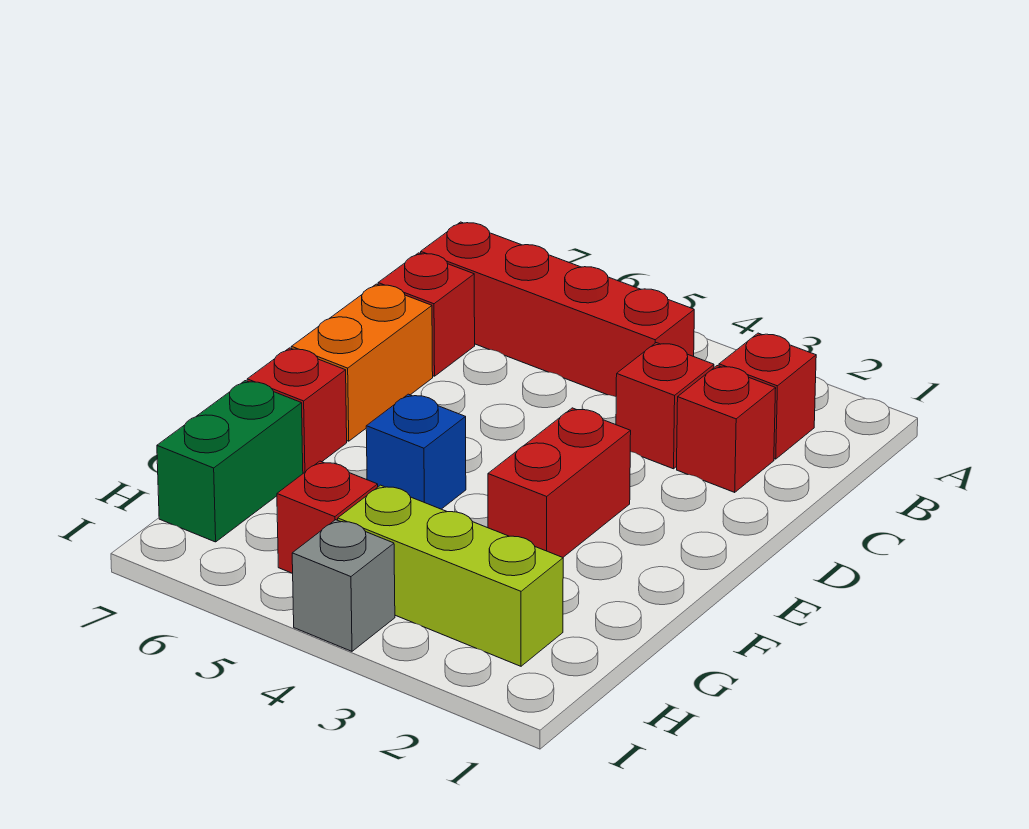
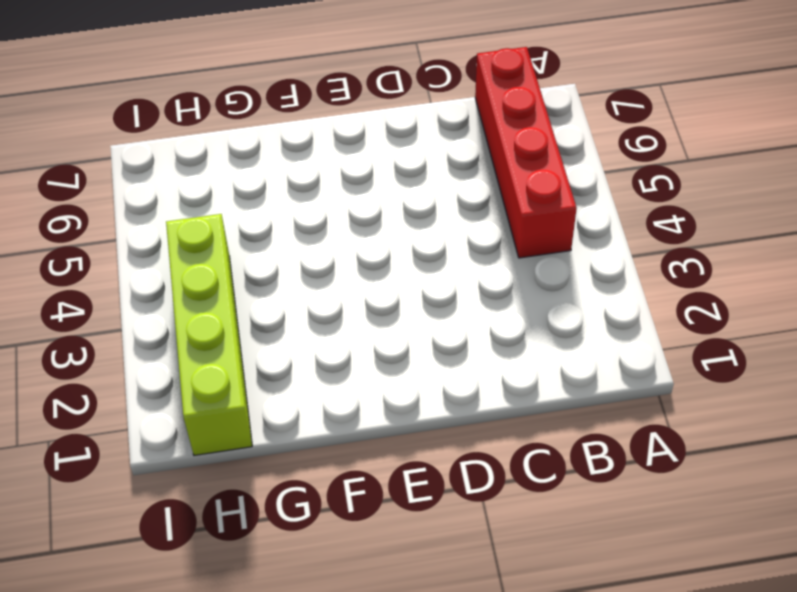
lime brick H1:H4 level 1 -> lime brick H2:H4 level 1
none -> red brick B2 level 1
none -> red brick C2 level 1
none -> red brick C3 level 1

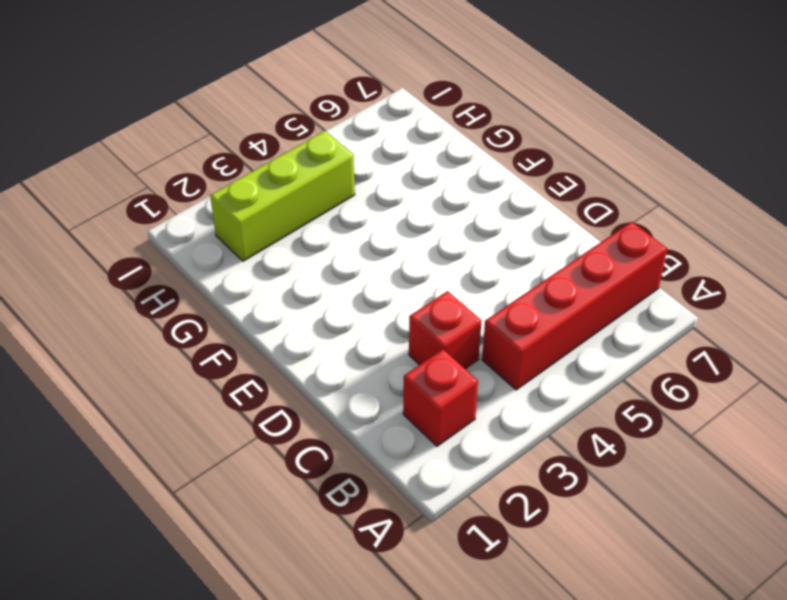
none -> red brick C2 level 1
none -> red brick C7 level 1
none -> orange brick D7:E7 level 1

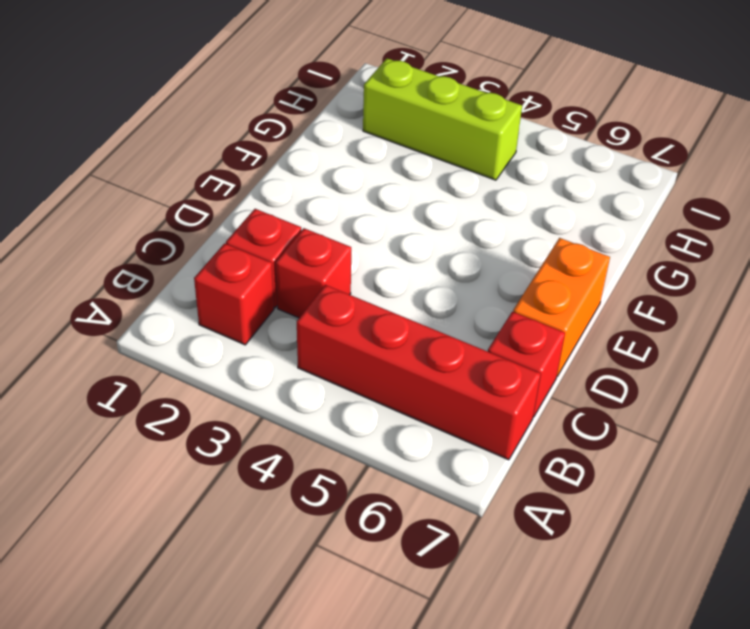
none -> red brick E3:F3 level 1
none -> blue brick F5 level 1
none -> red brick F7 level 1

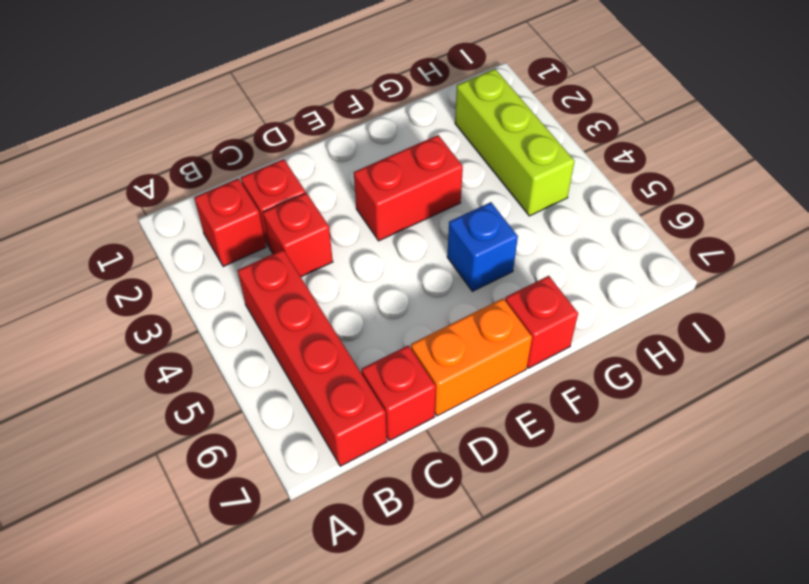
none -> green brick G7:H7 level 1
none -> red brick H5 level 1
none -> grey brick I4 level 1

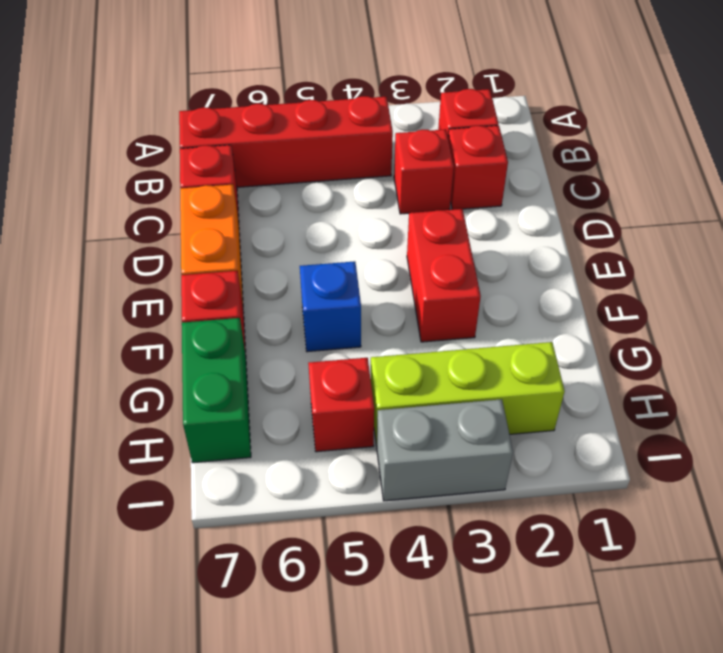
grey brick I3:I4 level 1 -> grey brick I4 level 1

